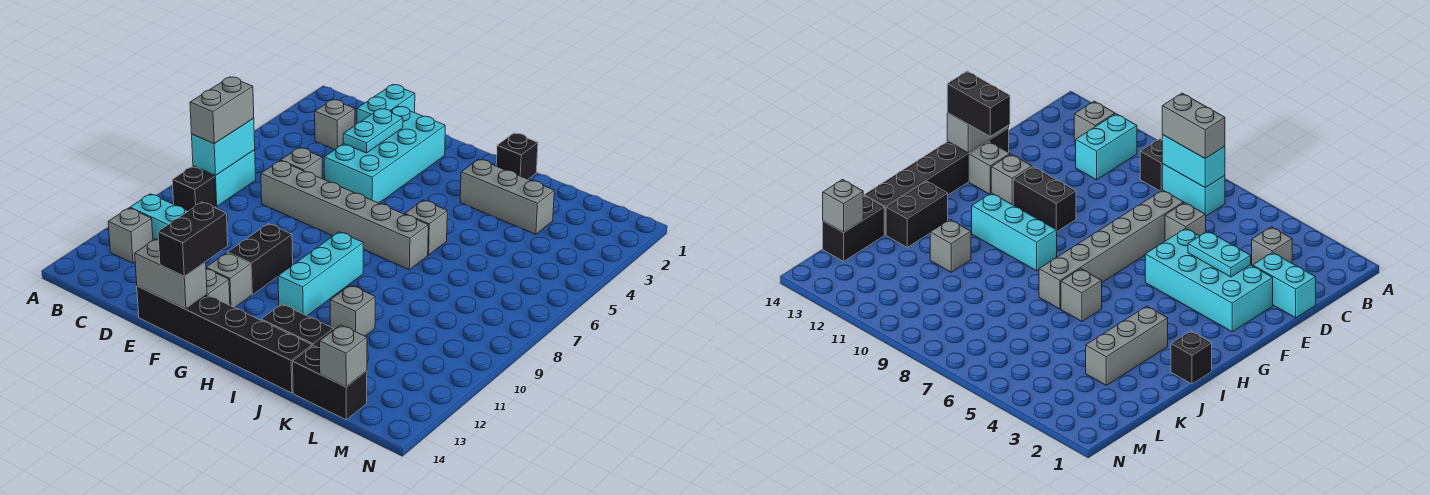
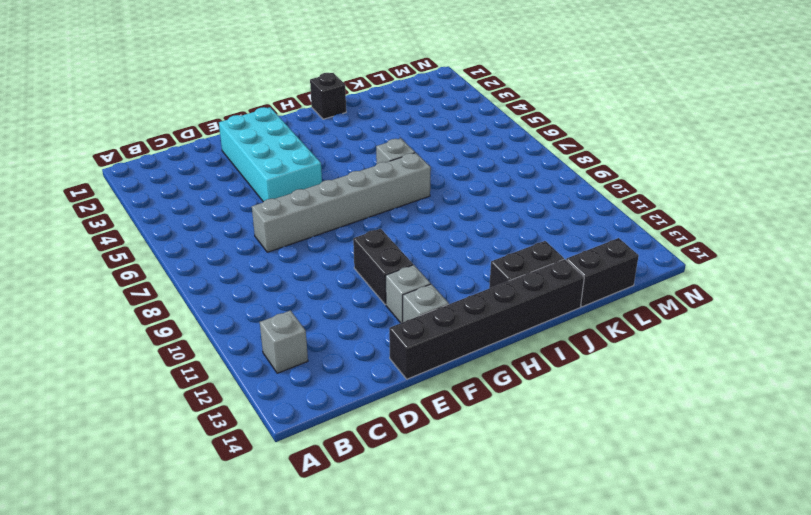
none -> cyan brick B7:B8 level 1
none -> black brick B9 level 1
none -> cyan brick B11:C11 level 1

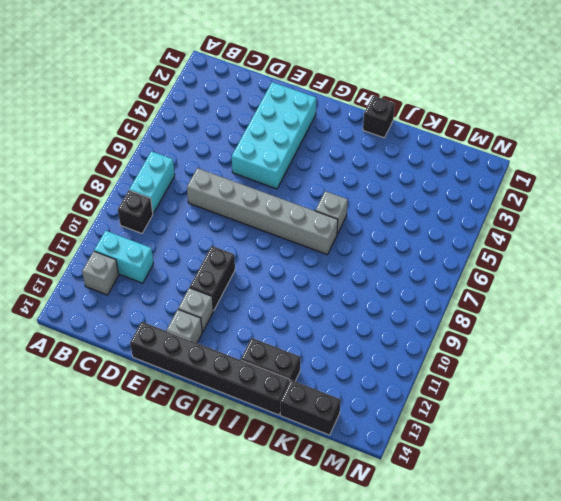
none -> grey brick C3 level 1
none -> cyan brick D1:D2 level 1
none -> grey brick D6 level 1

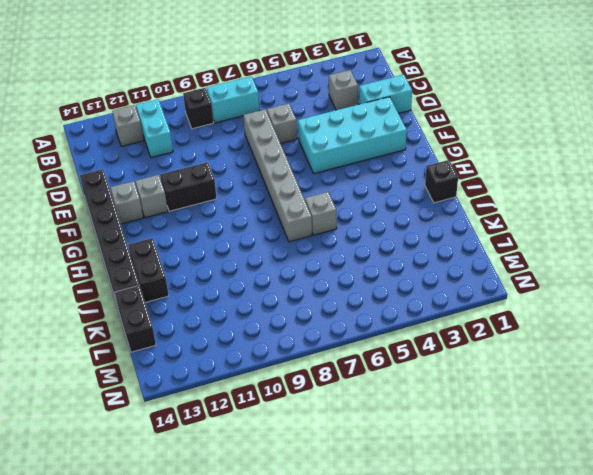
none -> cyan brick H9:H11 level 1
none -> grey brick I3:K3 level 1
none -> grey brick J11 level 1

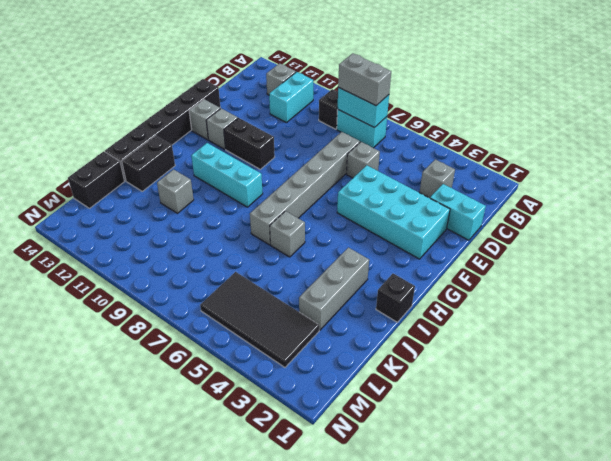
black tile L3:M6 level 1 -> none
none -> cyan plate E3:E4 level 2
none -> grey brick E14:F14 level 2
none -> grey brick L14 level 2

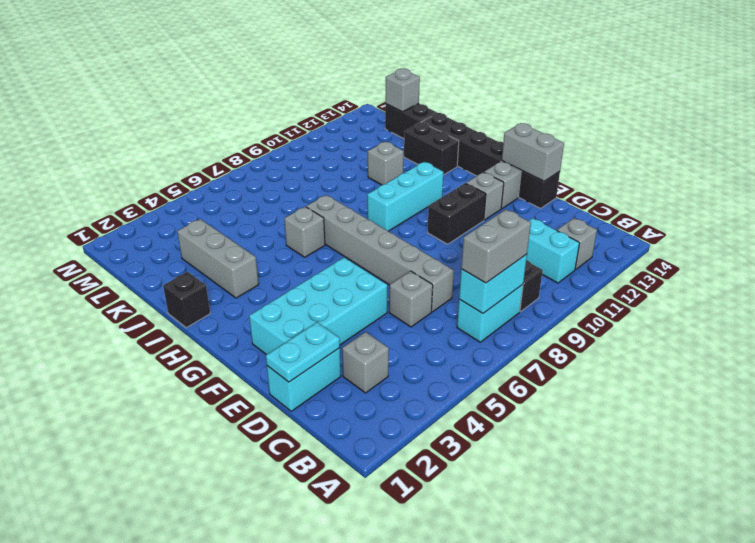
cyan plate D1:D2 level 2 -> cyan plate E3:E4 level 2
none -> black brick F13:F14 level 3

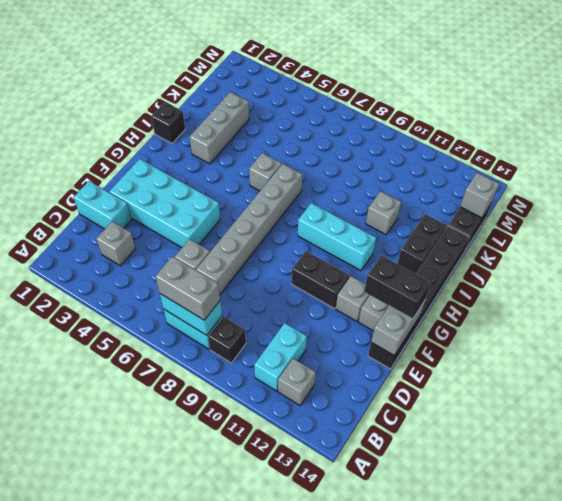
none -> cyan plate E3:E4 level 2

